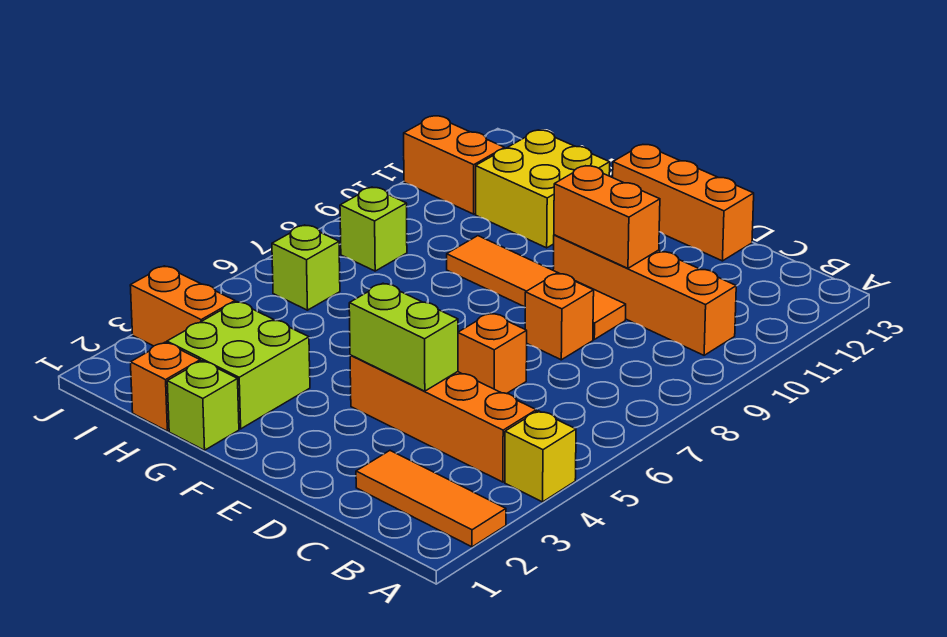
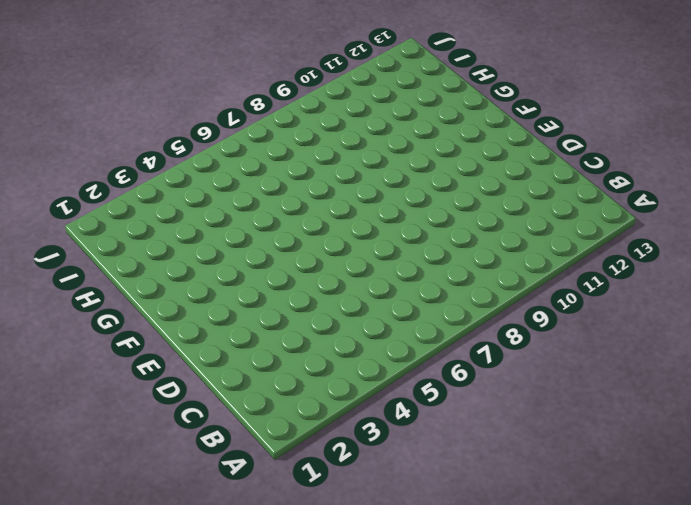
none -> orange tile A2:C2 level 1
none -> yellow brick A4 level 1
none -> orange brick B4:E4 level 1

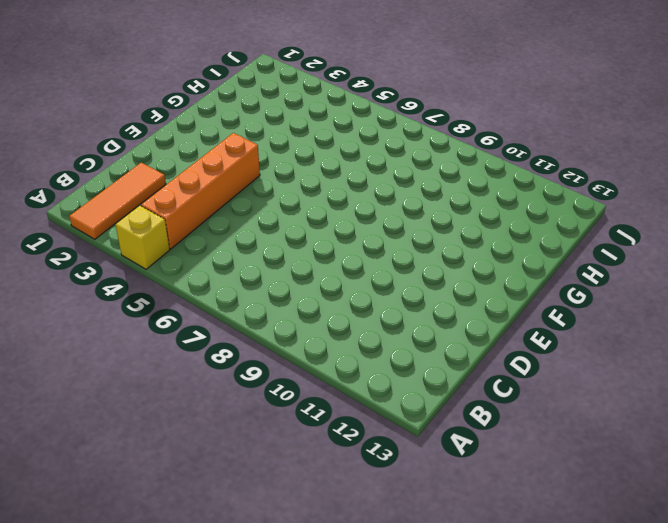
none -> orange brick B10:E10 level 1
none -> orange brick D6 level 1
none -> orange brick D8 level 1

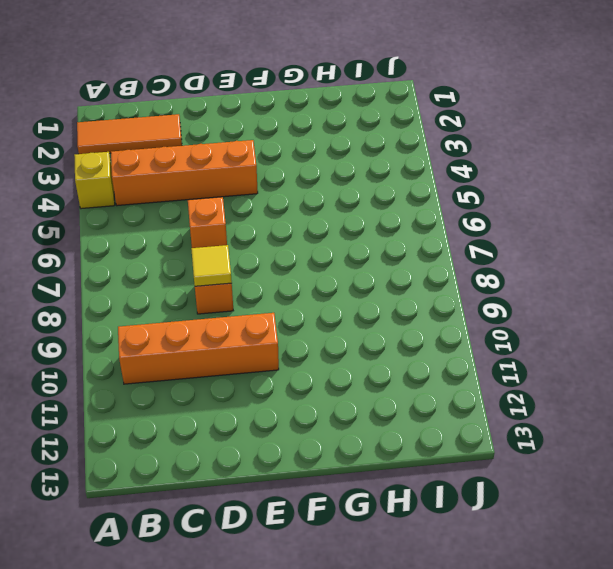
yellow tile D8 level 2 -> none
none -> orange tile D9:G9 level 1
none -> orange brick D13:F13 level 1
none -> lime brick G1 level 1

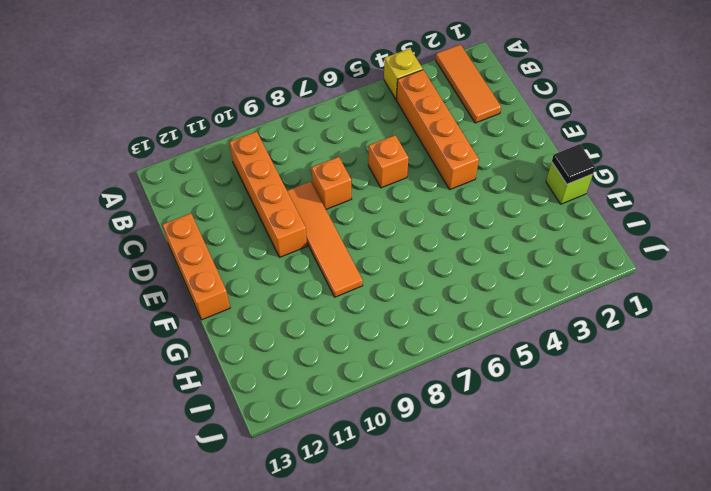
black tile G1 level 2 -> none
none -> lime brick G2:H3 level 1
none -> yellow brick G11:H12 level 1
none -> orange brick H1 level 1

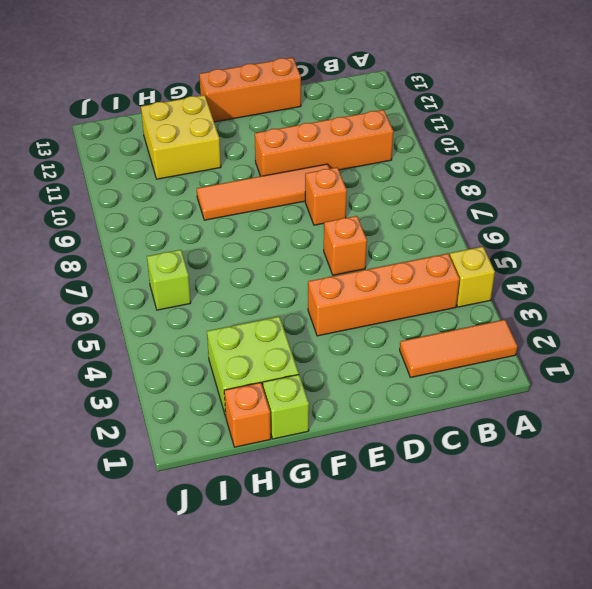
none -> orange brick I3:J3 level 1
none -> lime brick I8 level 1
none -> orange brick I11:J11 level 1

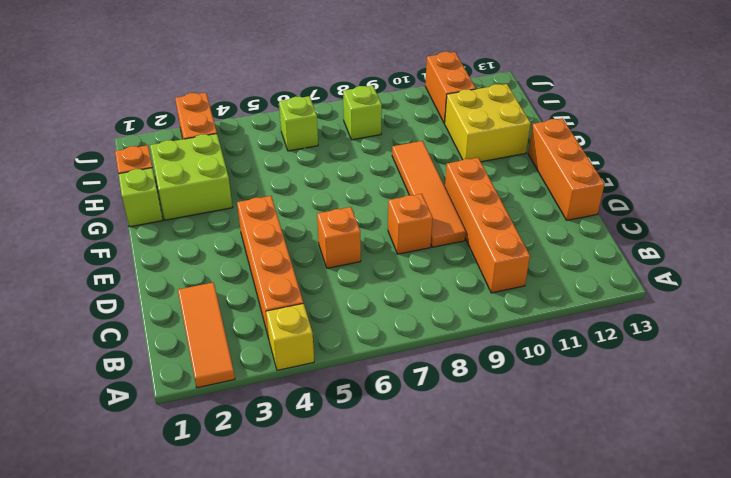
none -> lime brick D4:E4 level 2
none -> orange brick D10:E10 level 2

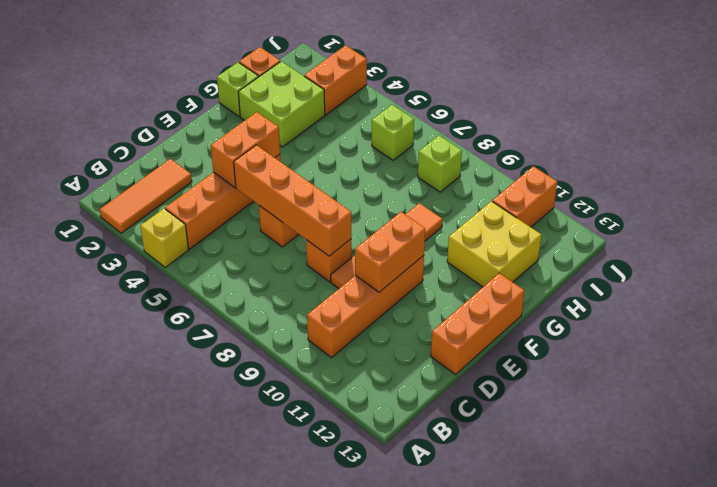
orange brick D4:E4 level 2 -> lime brick D4:E4 level 2
orange brick D5:D8 level 2 -> none

